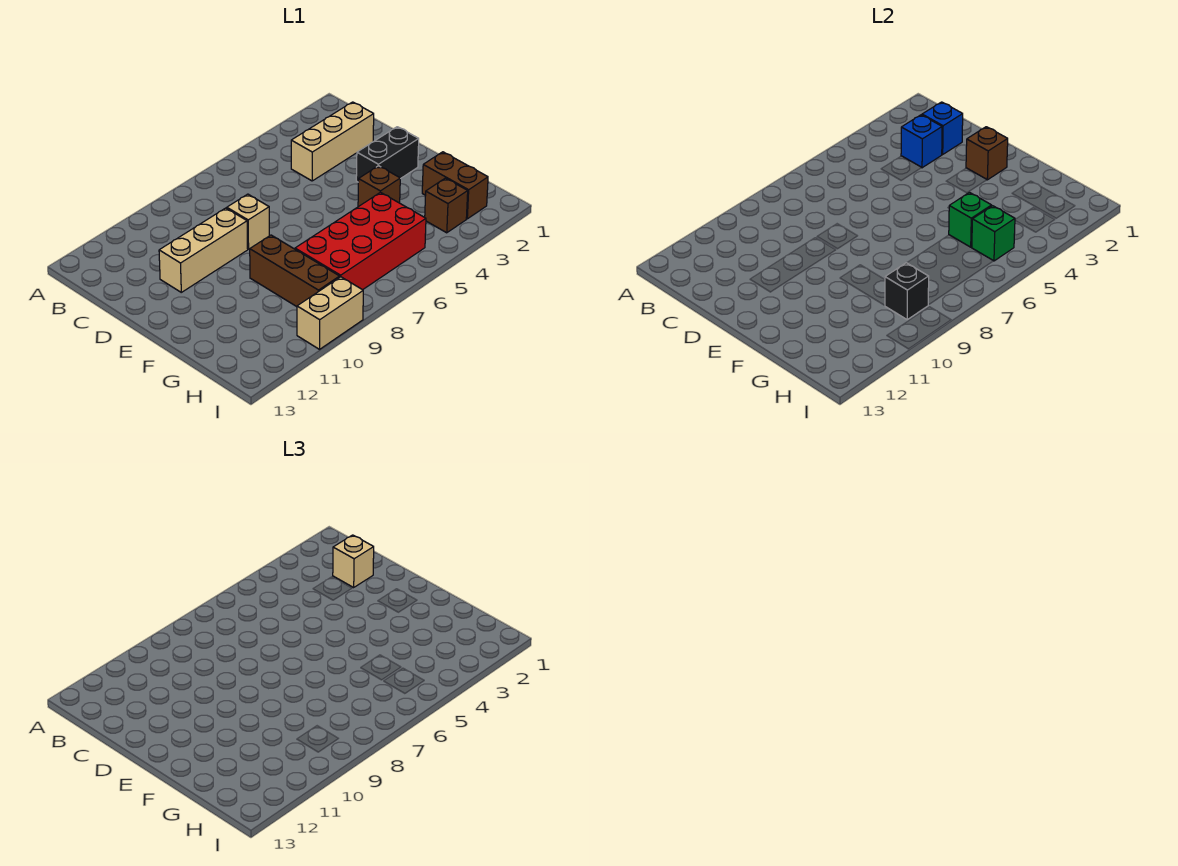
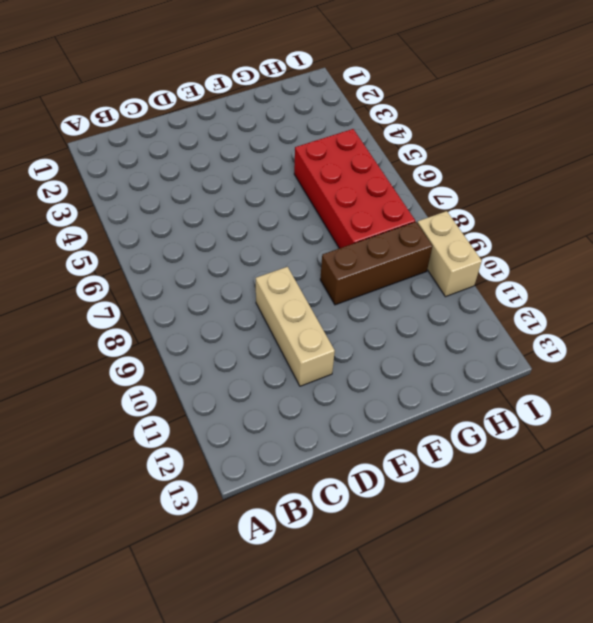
none -> tan brick C2:C4 level 1
none -> tan brick D8 level 1
none -> black brick E2:E3 level 1

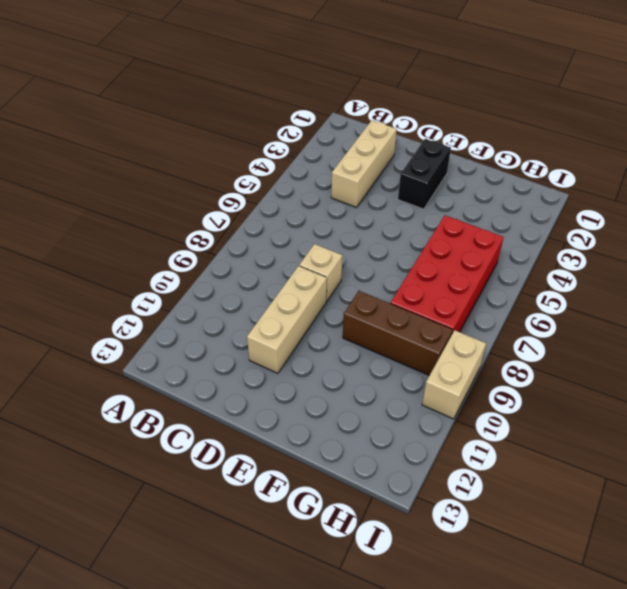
none -> brown brick F4 level 1
none -> brown brick G2:H2 level 1
none -> brown brick H3 level 1

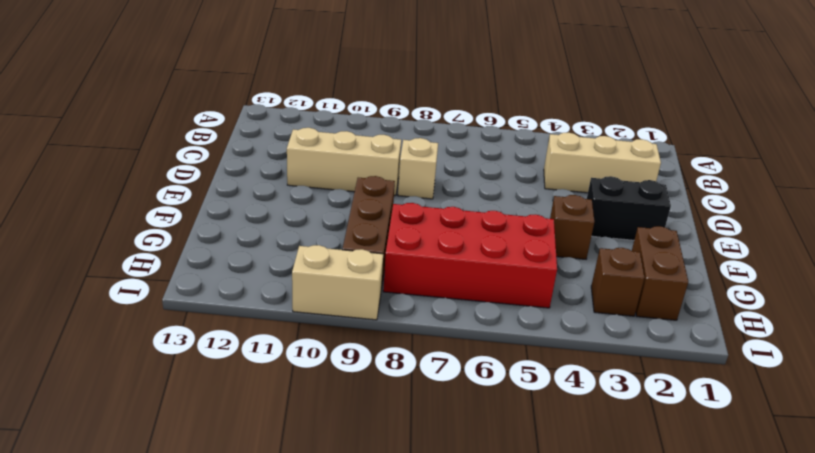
none -> blue brick C2 level 2
none -> blue brick C3 level 2
none -> brown brick E2 level 2

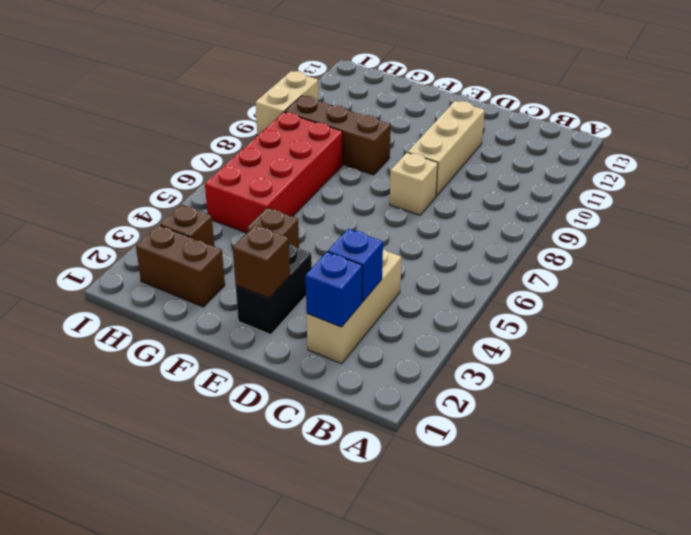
none -> green brick G5 level 2
none -> green brick H5 level 2
none -> black brick H9 level 2

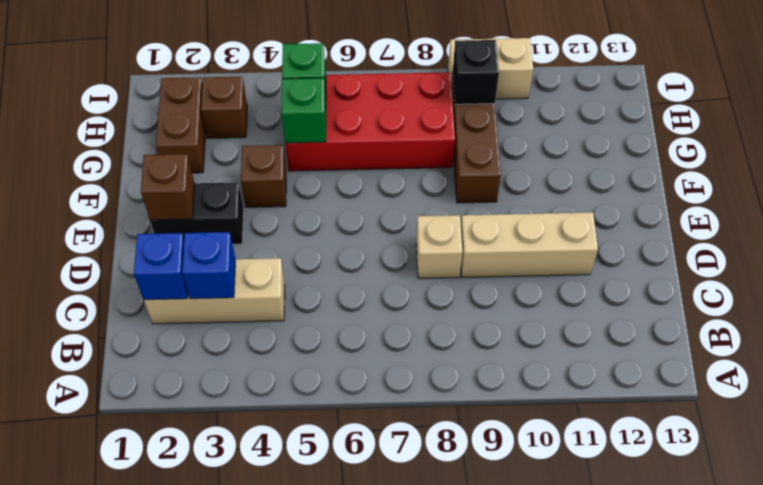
none -> tan brick C2 level 3

